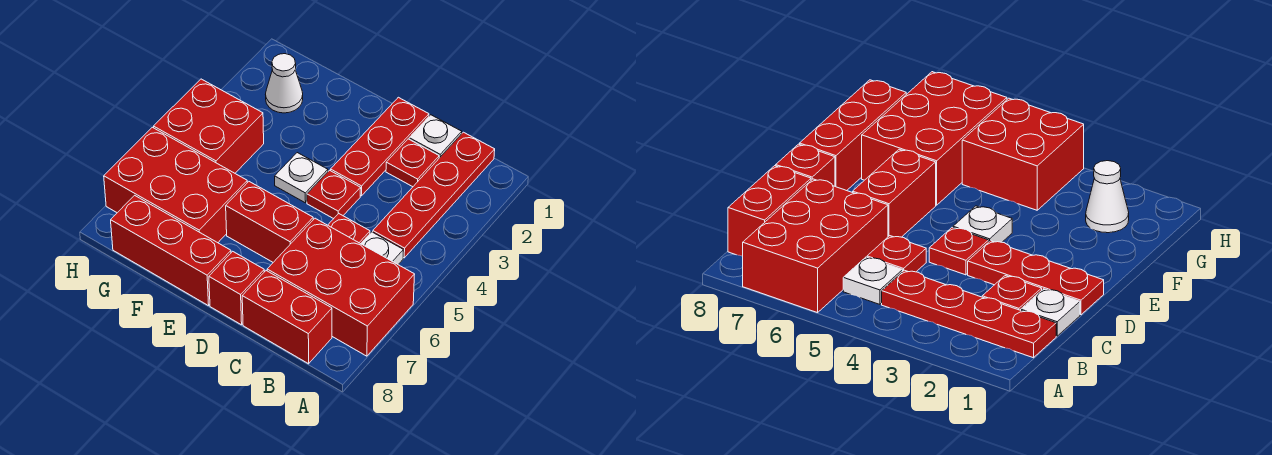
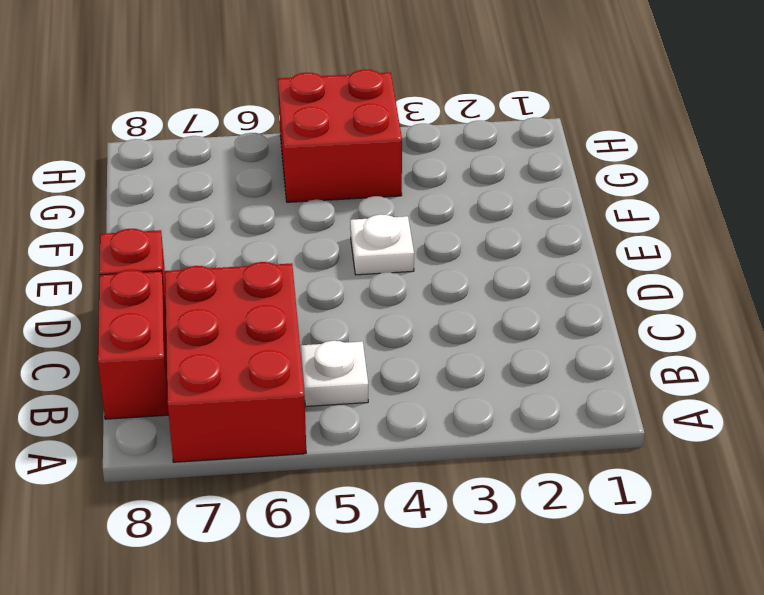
none -> red plate B1:B4 level 1
none -> white plate C1 level 1
none -> red plate C2 level 1

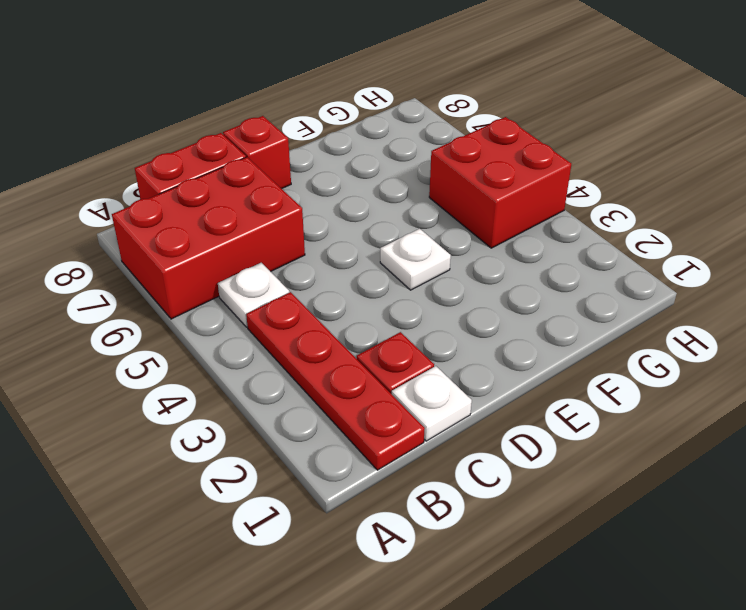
none -> red plate C5 level 1
none -> red plate D1:D3 level 1
none -> red plate D4 level 1

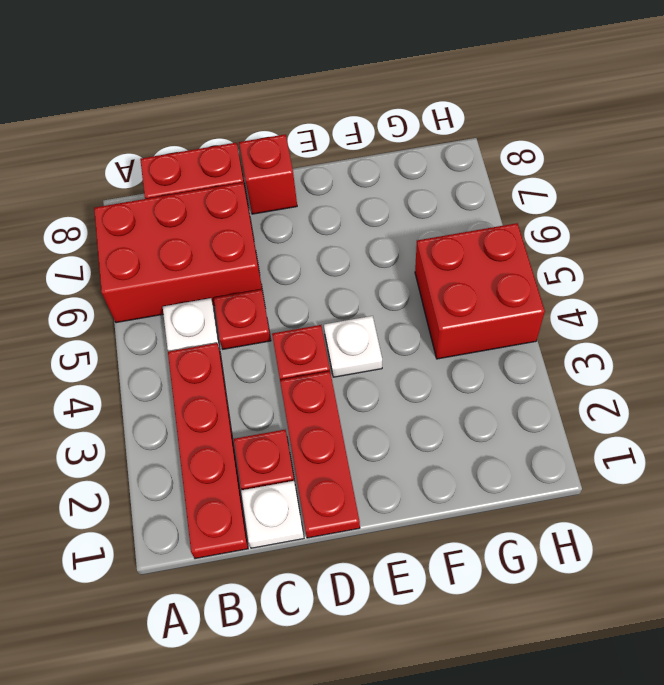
none -> red brick D6:E6 level 1
none -> red brick E8:G8 level 1
none -> red brick F6:H7 level 1

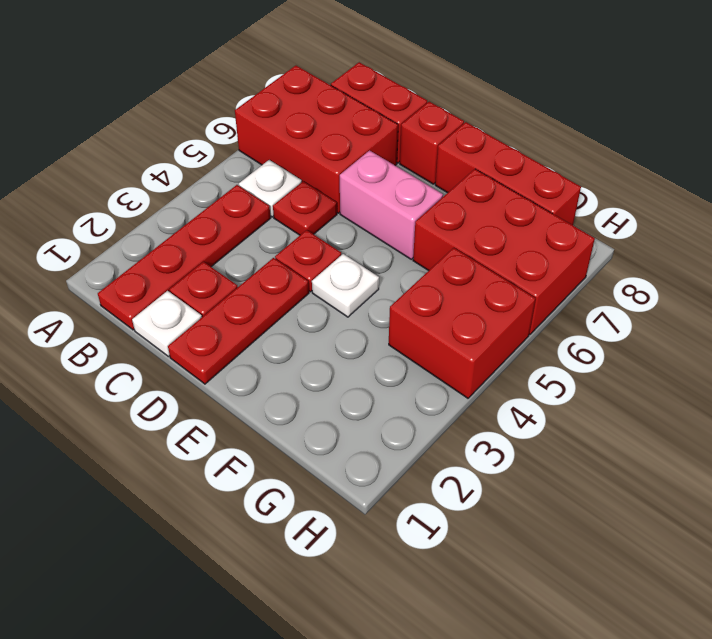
pink brick D6:E6 level 1 -> red brick D6:E6 level 1
none -> white cone G2 level 1

